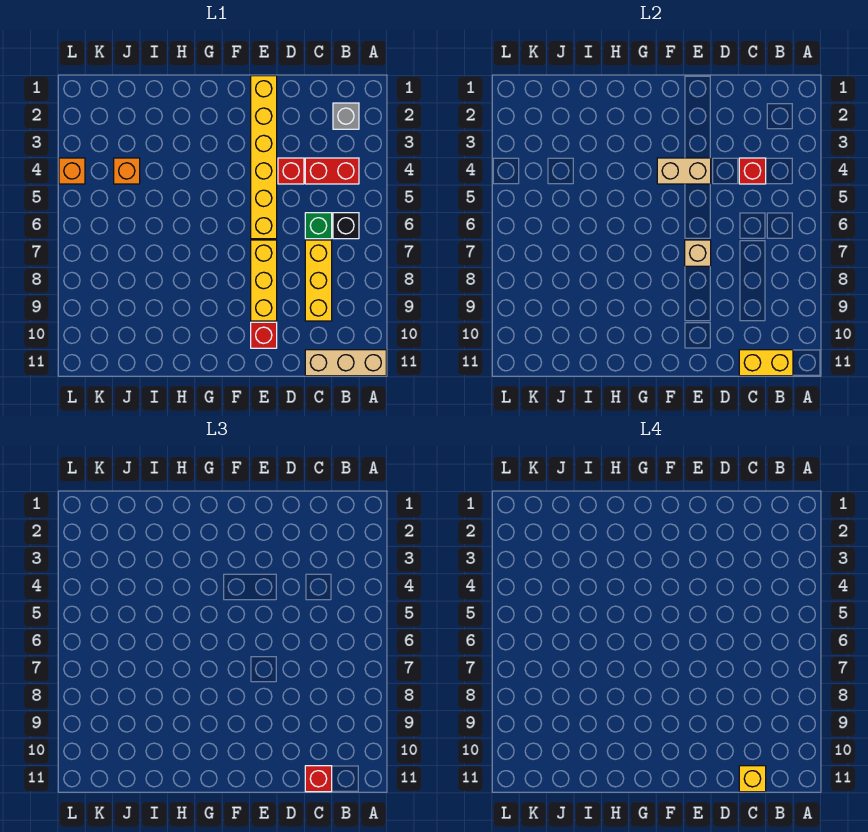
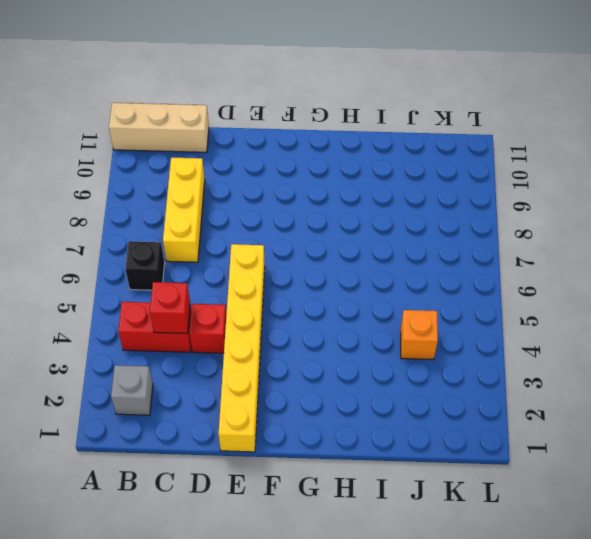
none -> green brick C6 level 1
none -> yellow brick E7:E9 level 1
none -> red brick E10 level 1

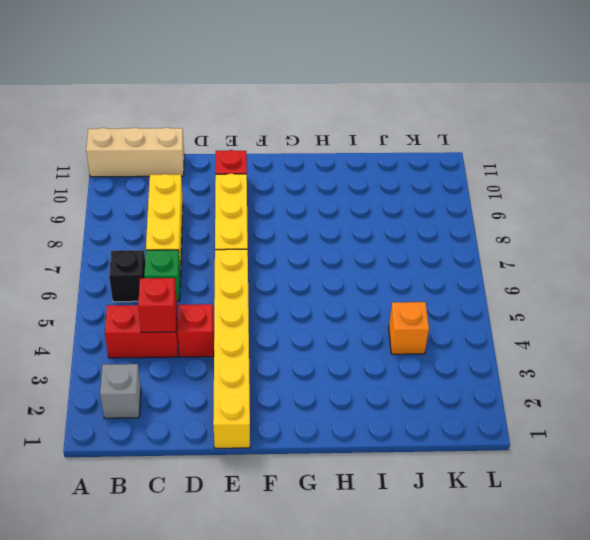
none -> orange brick L4 level 1
none -> yellow brick B11:C11 level 2
none -> tan brick E4:F4 level 2

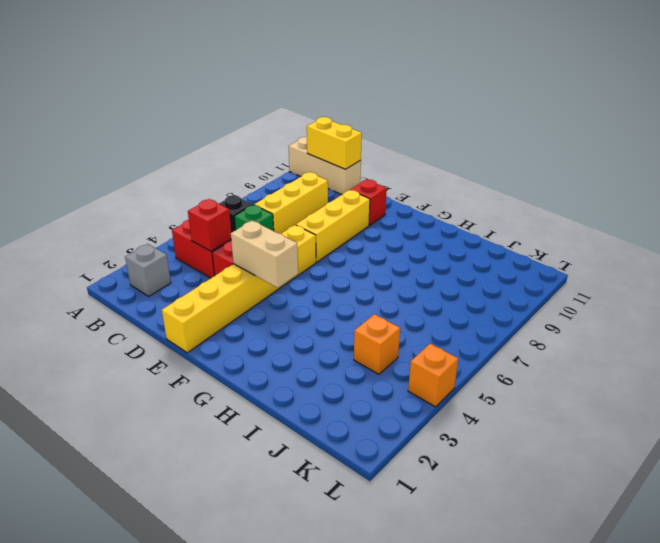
none -> tan brick E7 level 2
none -> red brick C11 level 3
none -> yellow brick C11 level 4

